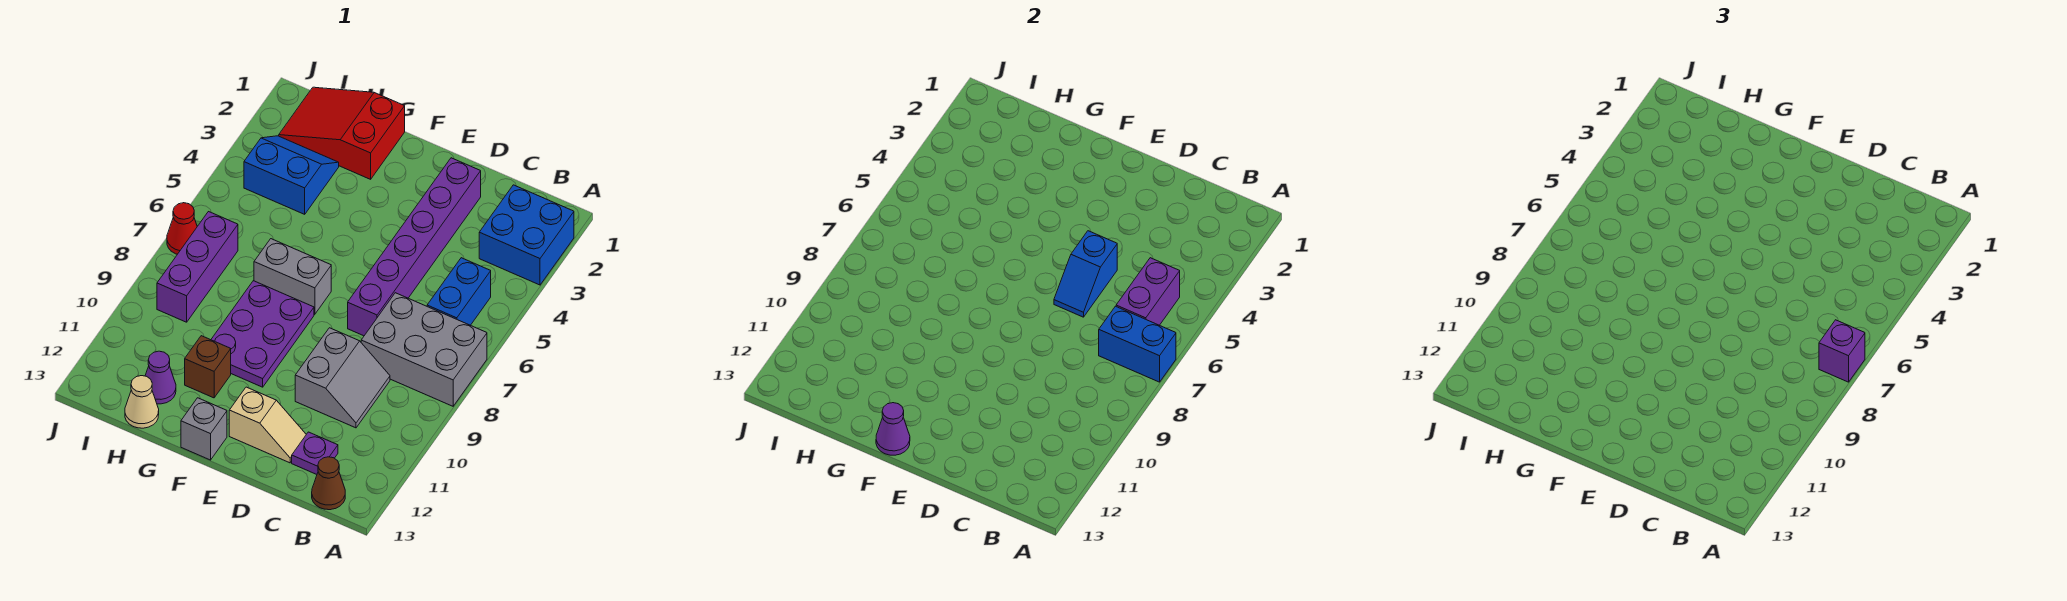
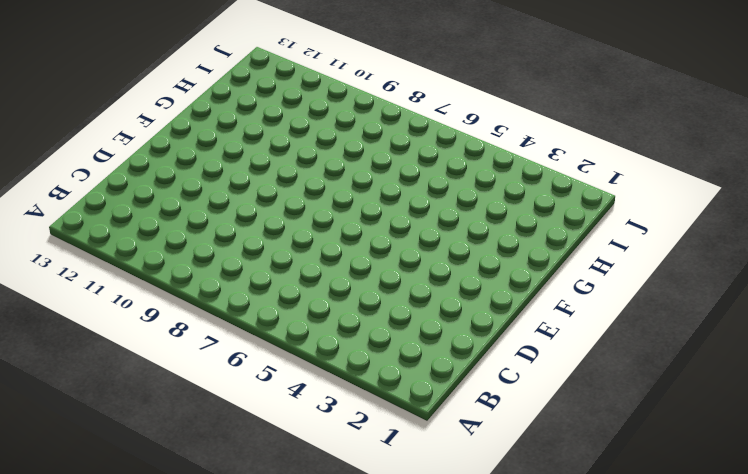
none -> blue brick A2:B3 level 1
none -> grey brick A7:C8 level 1
none -> blue brick B5:B6 level 1

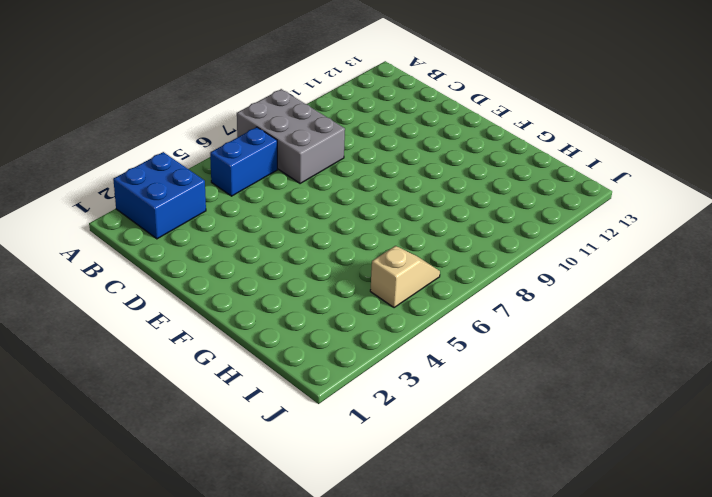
tan slope I5:I6 level 1 top 5 -> tan slope D12:E12 level 1 top E
none -> brown cone B13 level 1
none -> grey slope C9:D10 level 1 top D
none -> purple plate C12 level 1

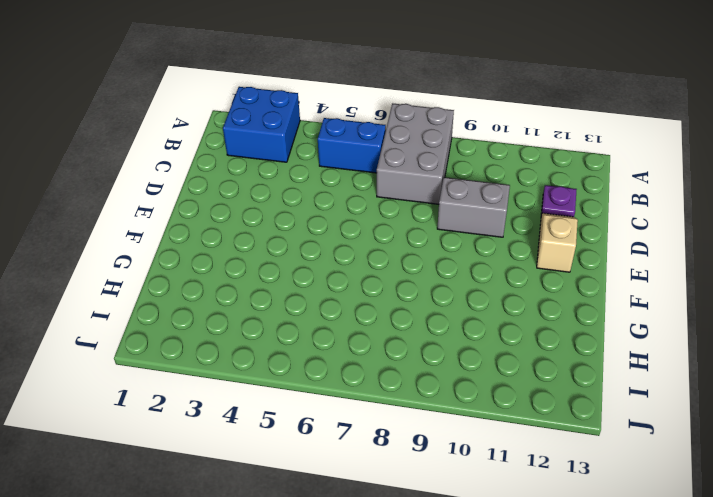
none -> brown cone B13 level 1
none -> purple brick D2:D7 level 1
none -> grey brick F7:G7 level 1

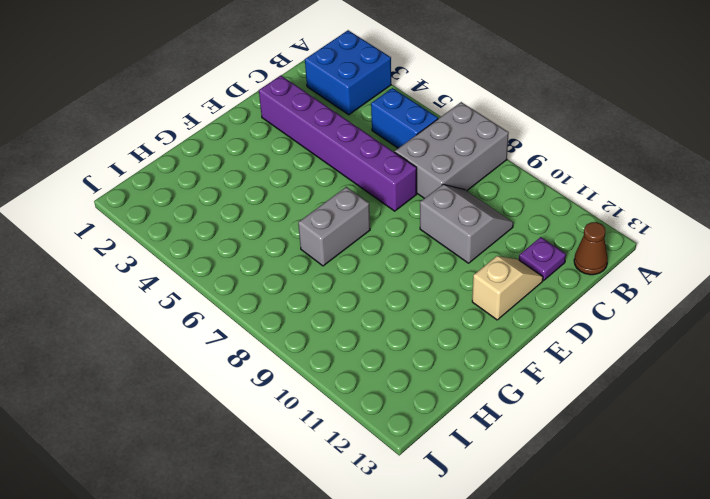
none -> purple plate F8:G10 level 1
none -> grey brick F13 level 1
none -> red slope G1:I2 level 1 top G

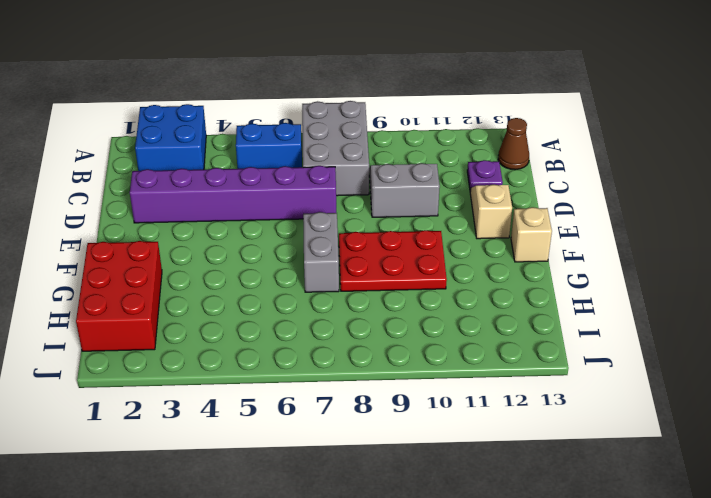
red plate F8:G10 level 1 -> purple plate F8:G10 level 1
tan brick F13 level 1 -> grey brick F13 level 1
red brick G1:I2 level 1 -> red slope G1:I2 level 1 top G
none -> brown brick G11 level 1
none -> blue slope H3:I4 level 1 top 4
none -> purple cone H12 level 1

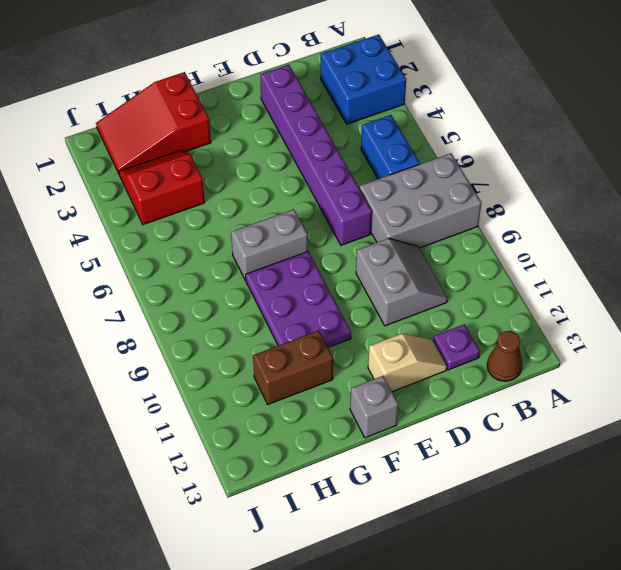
brown brick G11:H11 level 1 -> brown brick G11 level 1
red slope H3:I4 level 1 top 4 -> blue slope H3:I4 level 1 top 4
none -> purple cone H12 level 1
none -> tan cone H13 level 1
none -> purple brick I7:I9 level 1

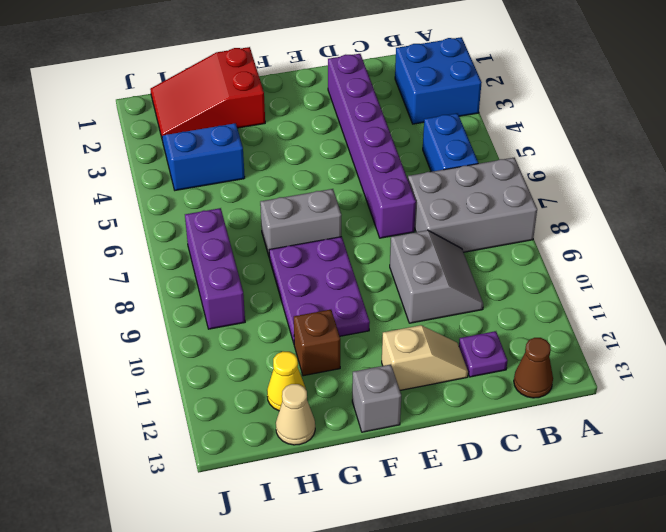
yellow cone H12 level 1 -> purple cone H12 level 1
none -> red cone J7 level 1
none -> blue brick A7:B7 level 2
none -> purple brick B5:B6 level 2

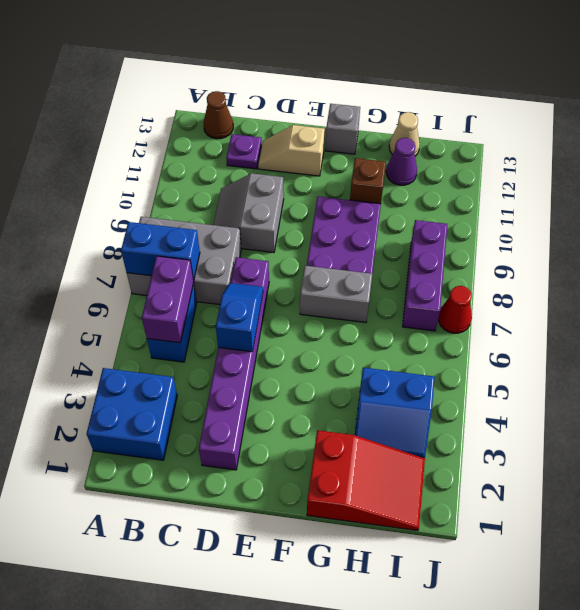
none -> purple cone F13 level 2
none -> purple brick A7 level 3

